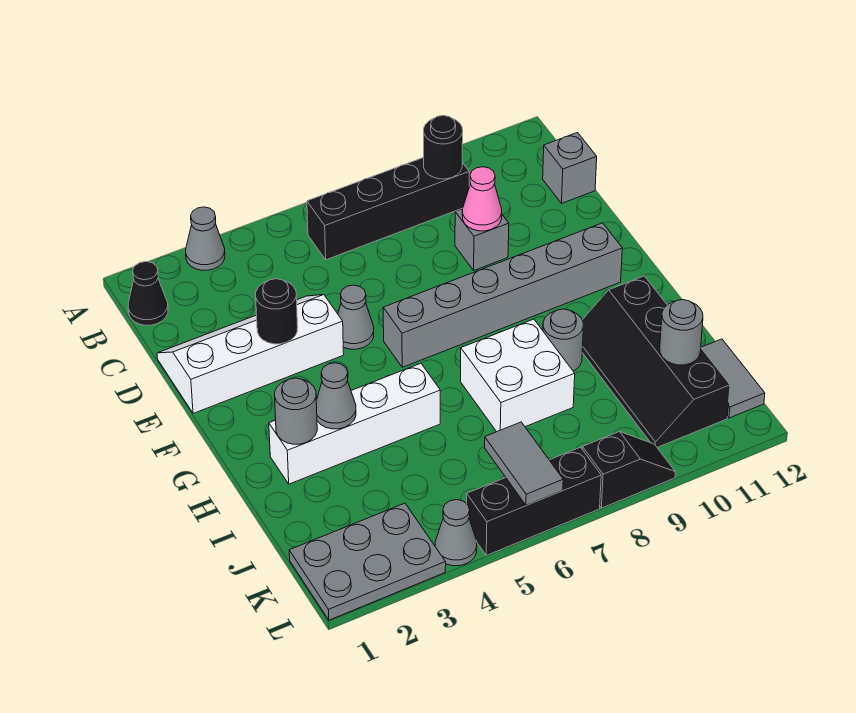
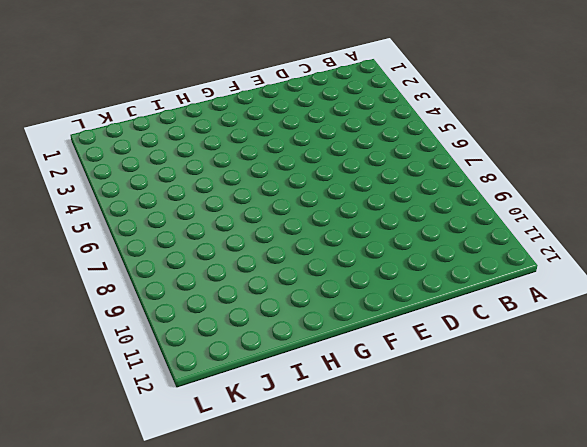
none -> grey cone A3 level 1
none -> black cone B1 level 1
none -> black brick B6:B9 level 1

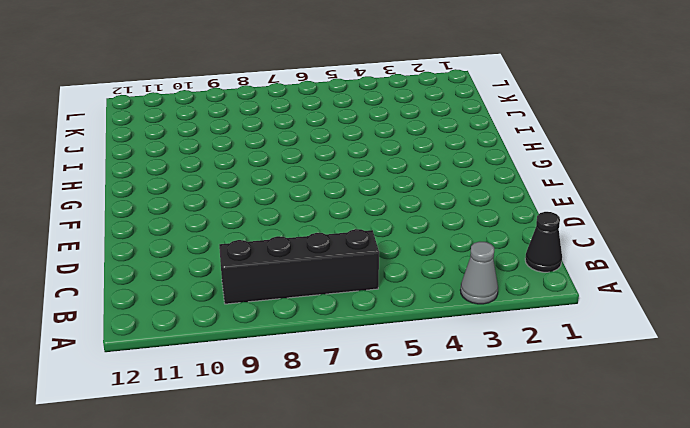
none -> grey brick C12 level 1
none -> white slope D1:E4 level 1 top E
none -> grey brick D9 level 1

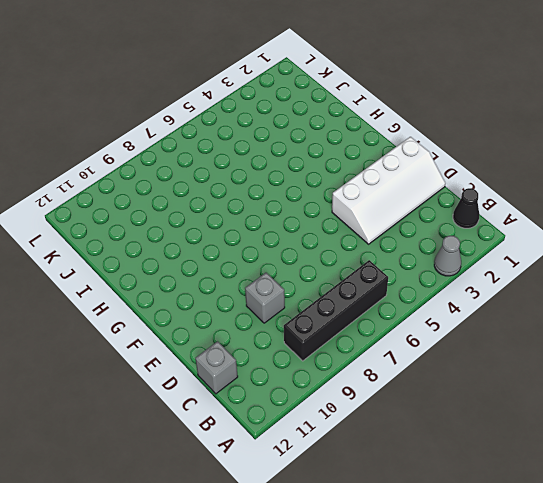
none -> grey cone E5 level 1
none -> grey brick F6:F11 level 1
none -> white brick H2:H5 level 1

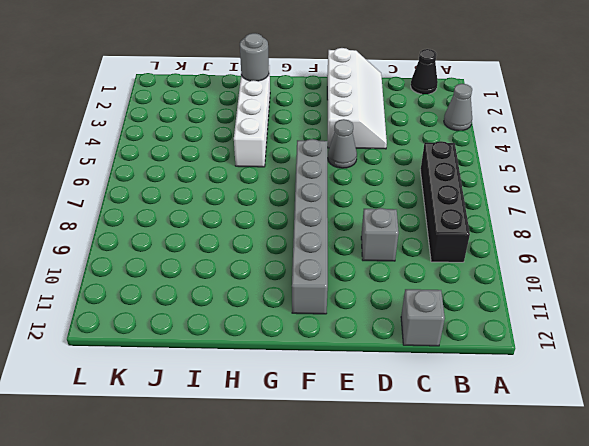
none -> white brick H7:I8 level 1
none -> grey round brick H9 level 1
none -> black slope H10:K11 level 1 top 11

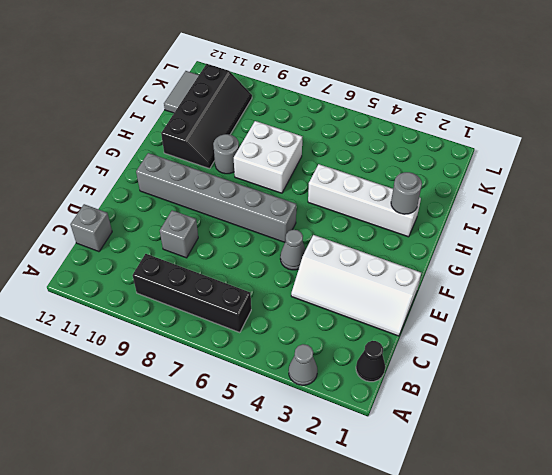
none -> grey plate K1:L3 level 1
none -> grey cone L4 level 1
none -> black brick L5:L7 level 1

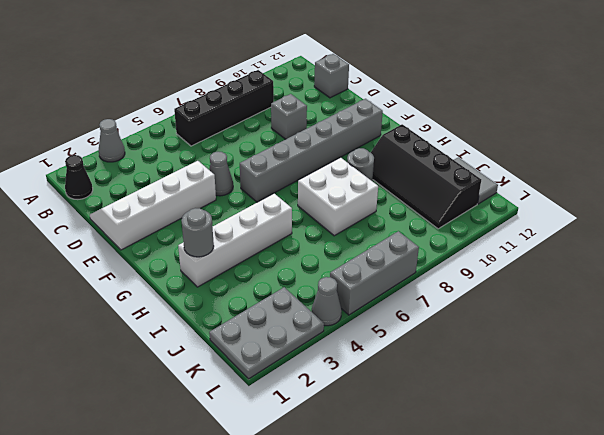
grey brick L5:L7 level 1 -> black brick L5:L7 level 1
none -> black slope L8:L9 level 1 top 8
none -> black round brick B9 level 2
none -> pink cone D9 level 2

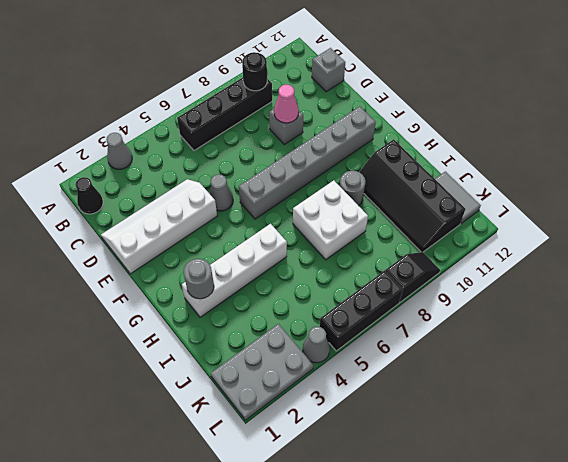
none -> black round brick E3 level 2
none -> grey cone H3 level 2
none -> grey round brick J11 level 2

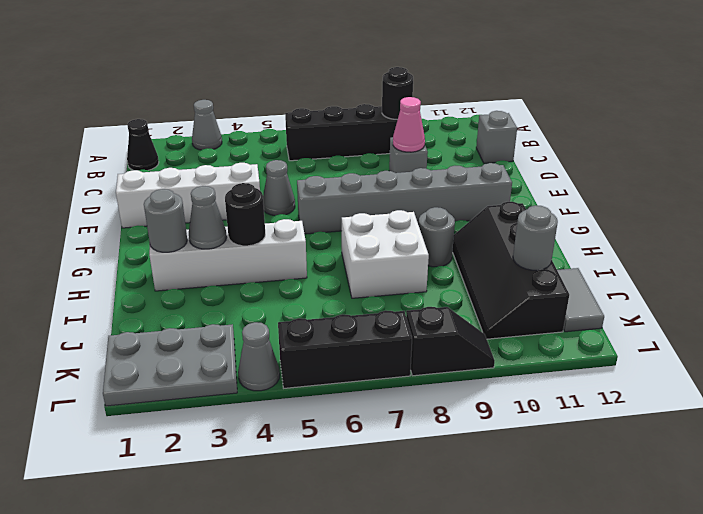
black round brick H4 level 2 -> black round brick E3 level 2
none -> grey tile K6:L6 level 2

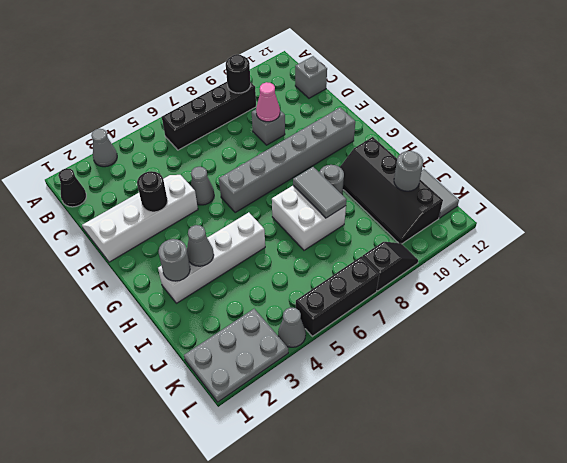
grey tile H8:I8 level 2 -> grey tile K6:L6 level 2

